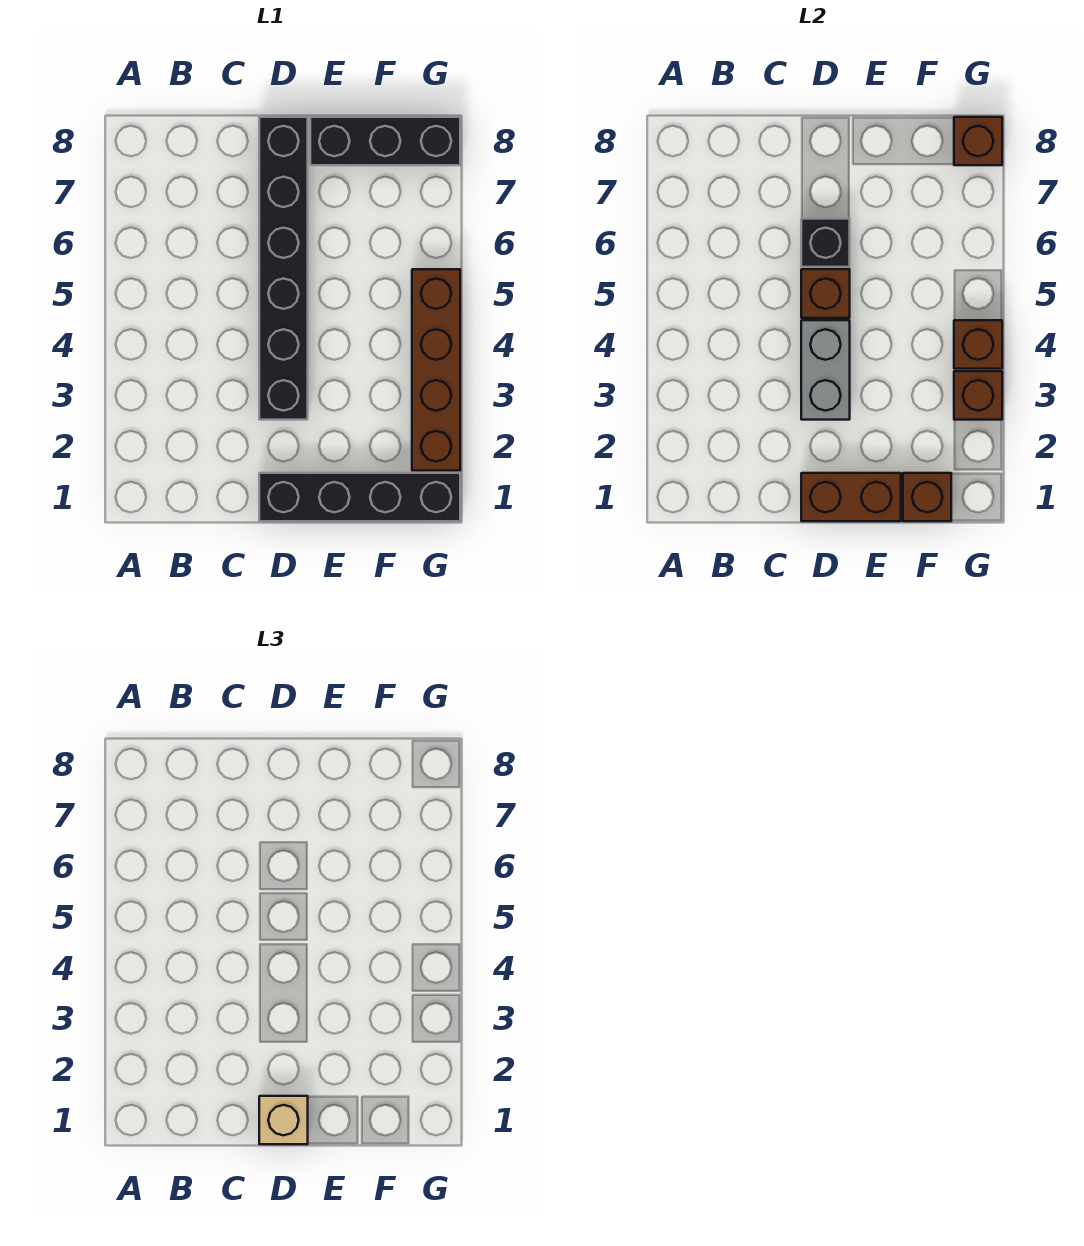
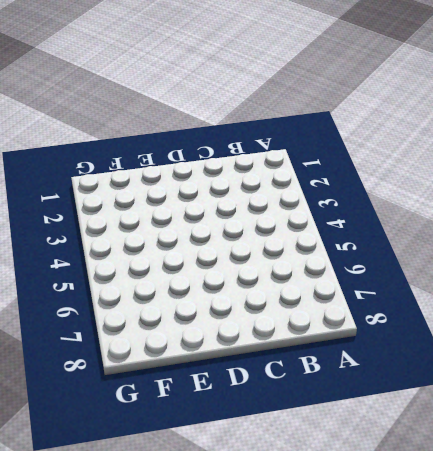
none -> black brick D1:G1 level 1
none -> black brick D3:D8 level 1
none -> black brick E8:G8 level 1

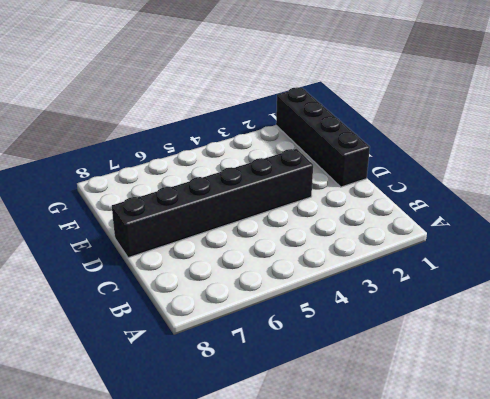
none -> black brick E8:G8 level 1
none -> brown brick G2:G5 level 1
none -> brown brick D1:E1 level 2

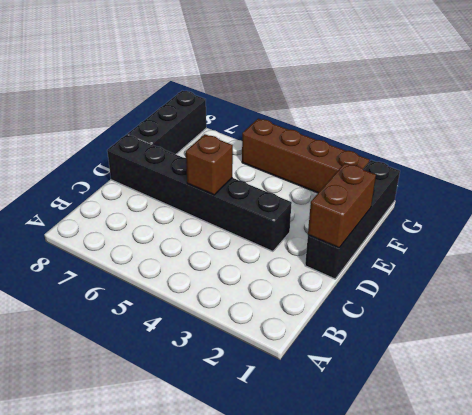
none -> grey brick D3:D4 level 2
none -> black brick D6 level 2
none -> brown brick F1 level 2

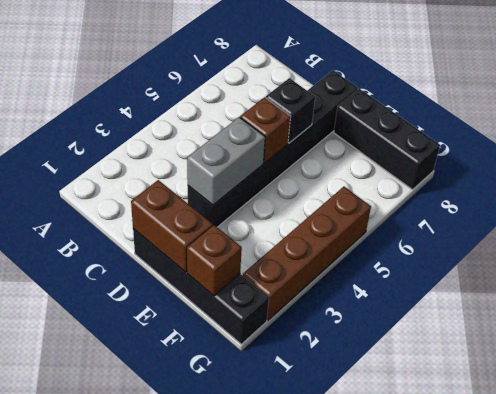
none -> brown brick G3 level 2
none -> brown brick G4 level 2
none -> brown brick G8 level 2

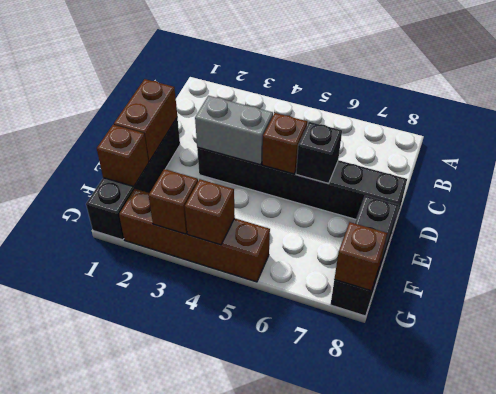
none -> tan brick D1 level 3

